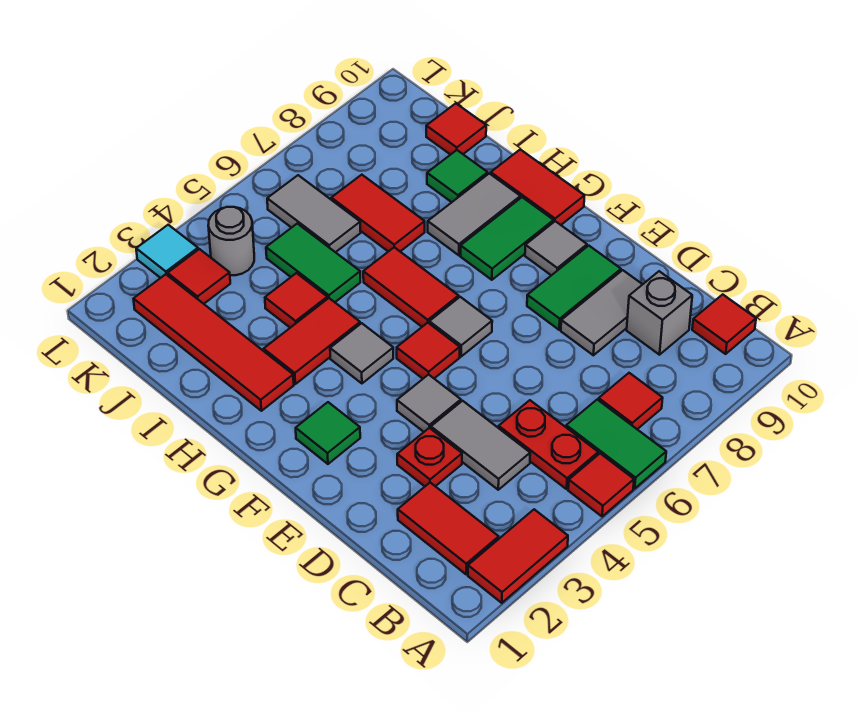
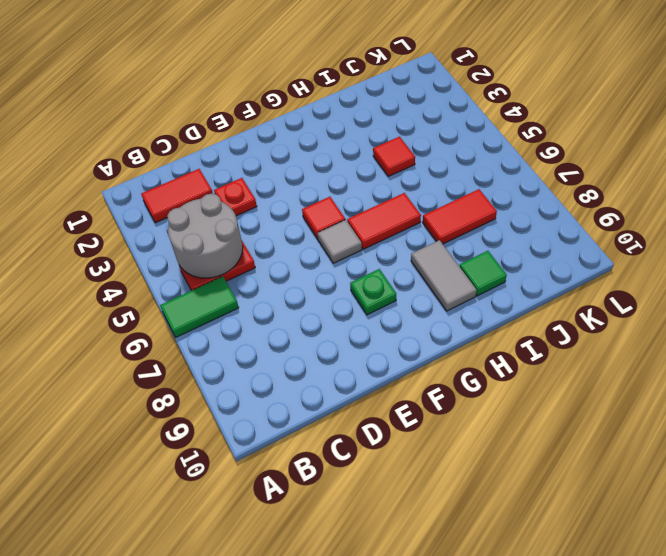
grey round brick B4:C5 level 2 -> none
green plate F8 level 1 -> none
none -> red tile A2:A3 level 1
none -> red tile A5 level 1
none -> red tile B7 level 1
none -> red tile B10 level 1

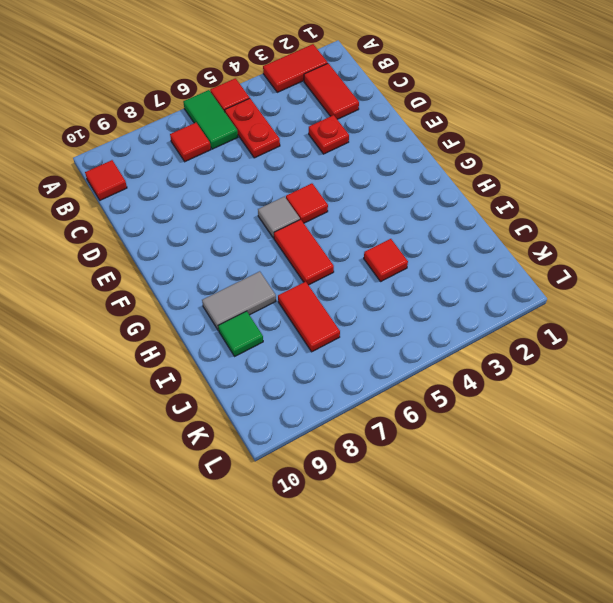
none -> grey tile C4:D4 level 1
none -> grey brick C9 level 1
none -> grey tile D8:D9 level 1
none -> grey tile E4 level 1

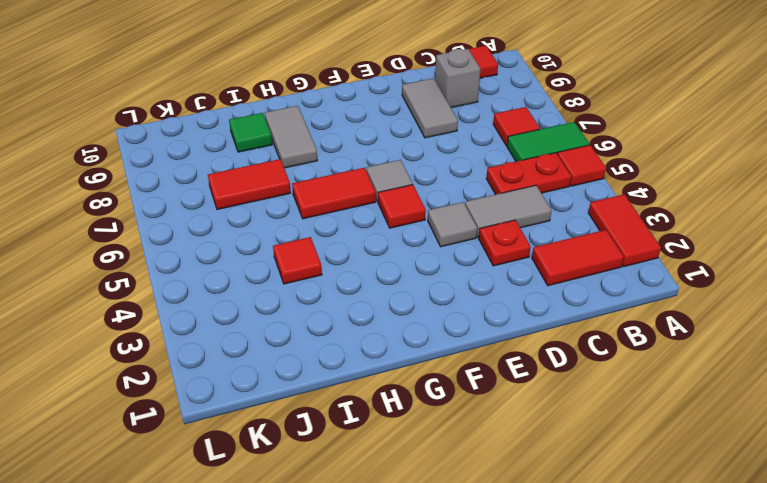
none -> green tile E8:E9 level 1
none -> green tile F2 level 1
none -> grey tile F9 level 1
none -> grey tile G4 level 1

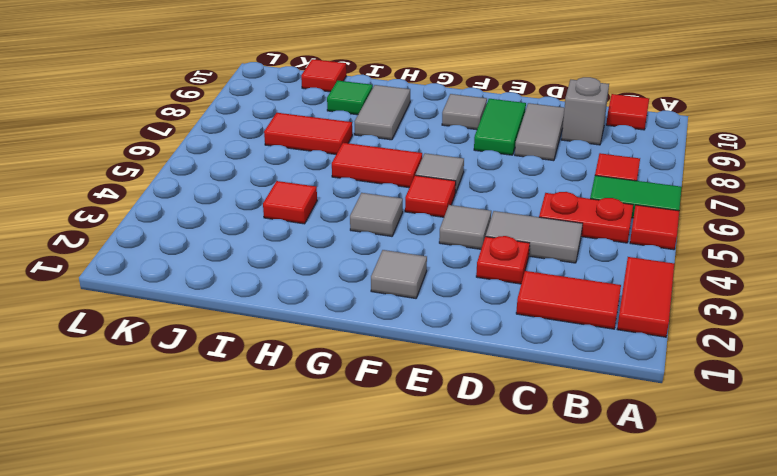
grey tile F2 level 1 -> green tile F2 level 1
none -> green tile G8:G9 level 1
none -> red tile G10:H10 level 1
none -> red tile H2:K2 level 1
none -> red tile H3:H4 level 1

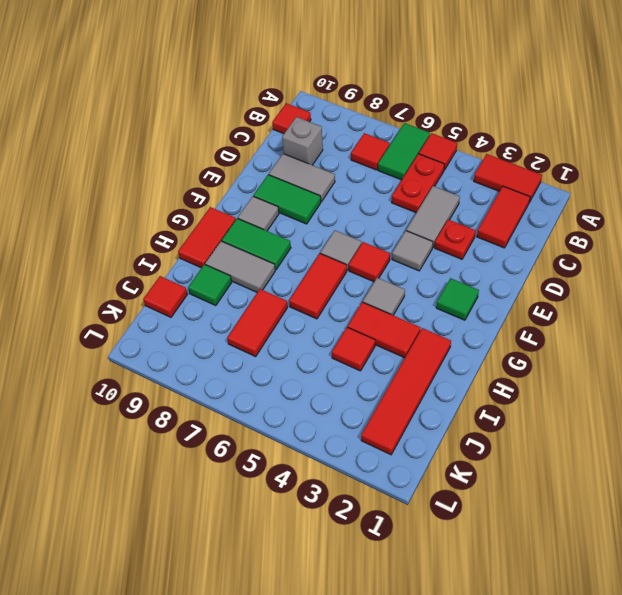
none -> green tile I5:J5 level 1
none -> grey tile J6:K6 level 1
none -> red tile K3 level 1
none -> grey round brick K4 level 1

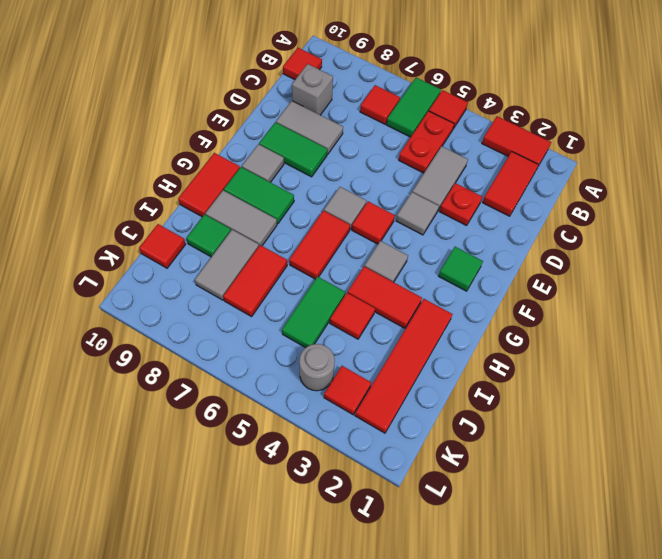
grey tile I8:J8 level 1 -> grey tile J6:K6 level 1
none -> cyan tile L3 level 1

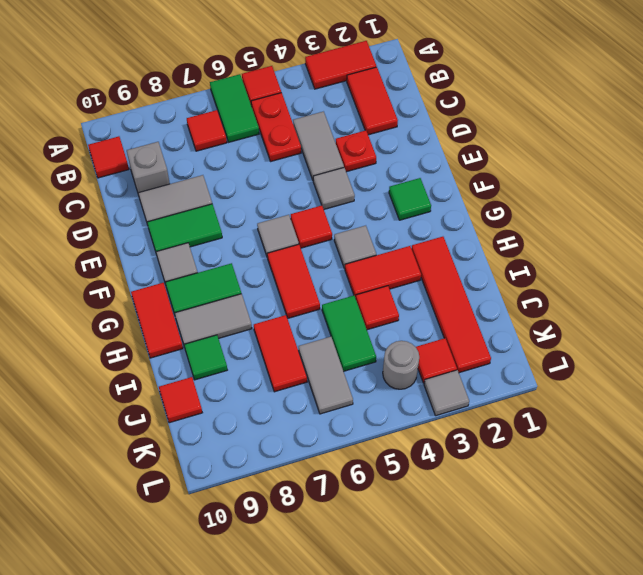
grey tile L3 level 1 -> cyan tile L3 level 1

